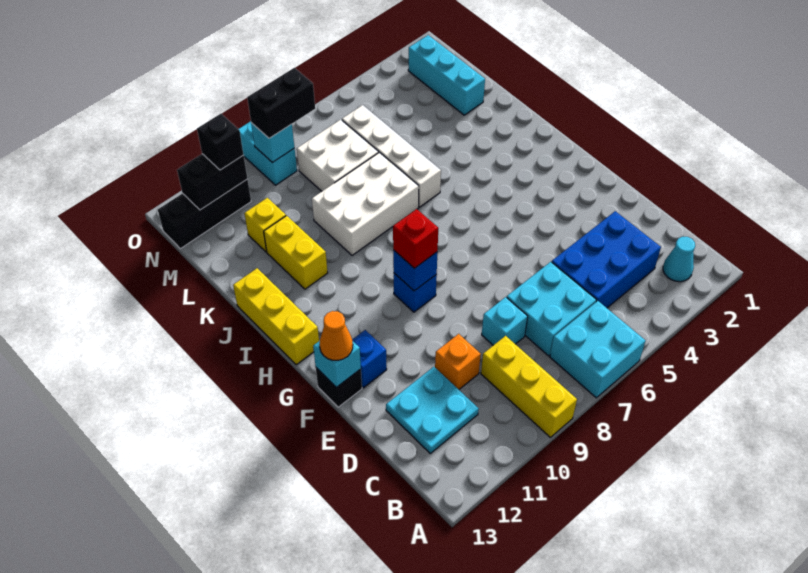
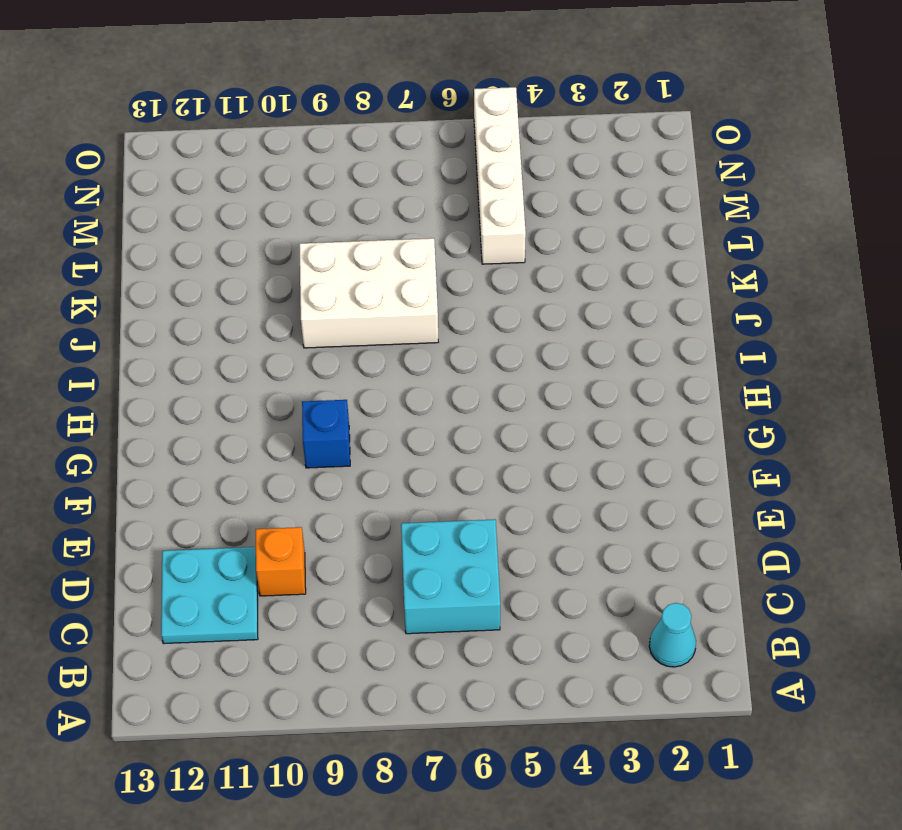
white brick L5:O5 level 1 -> white brick J6:M6 level 1
none -> cyan brick A6:B7 level 1
none -> yellow brick A9:C9 level 1
none -> blue brick C3:D5 level 1

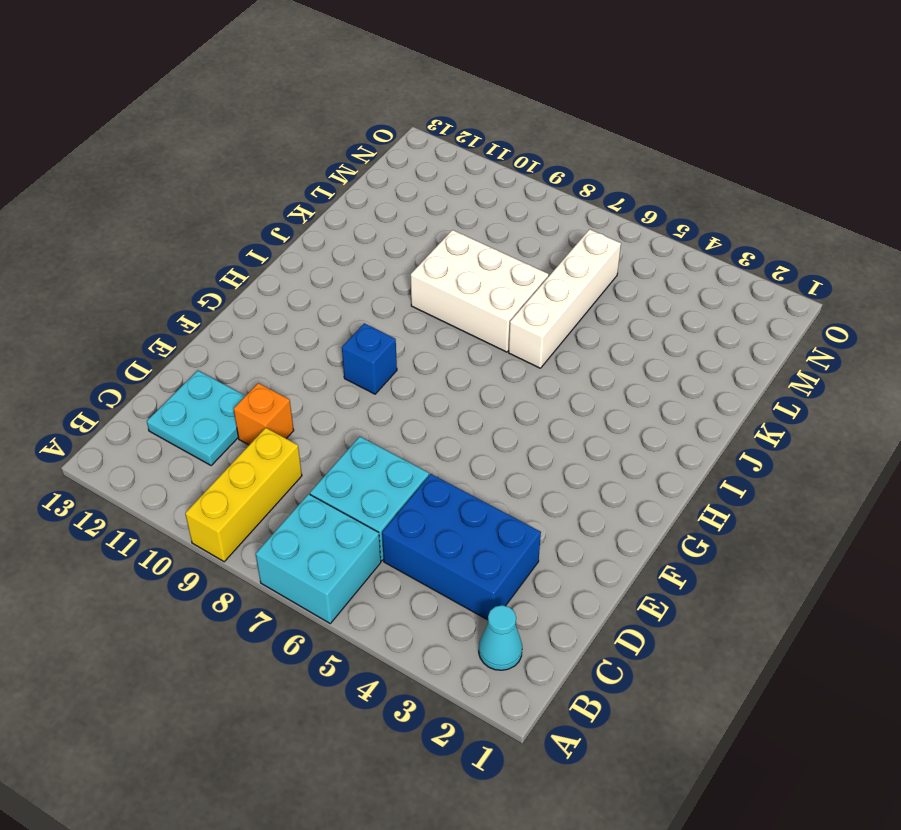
none -> cyan brick D8 level 1
none -> blue brick F12 level 1
none -> black brick F13 level 1

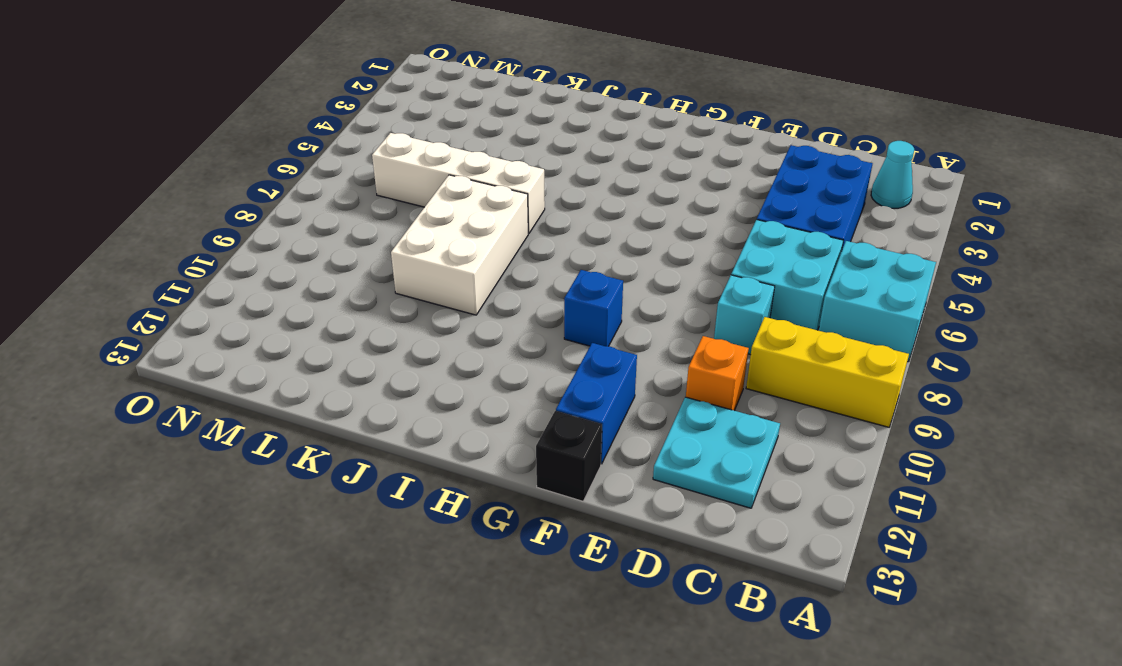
blue brick F11:F12 level 1 -> blue brick F12 level 1
none -> yellow brick H13:J13 level 1
none -> yellow brick J11:K11 level 1
none -> cyan brick L2:N2 level 1

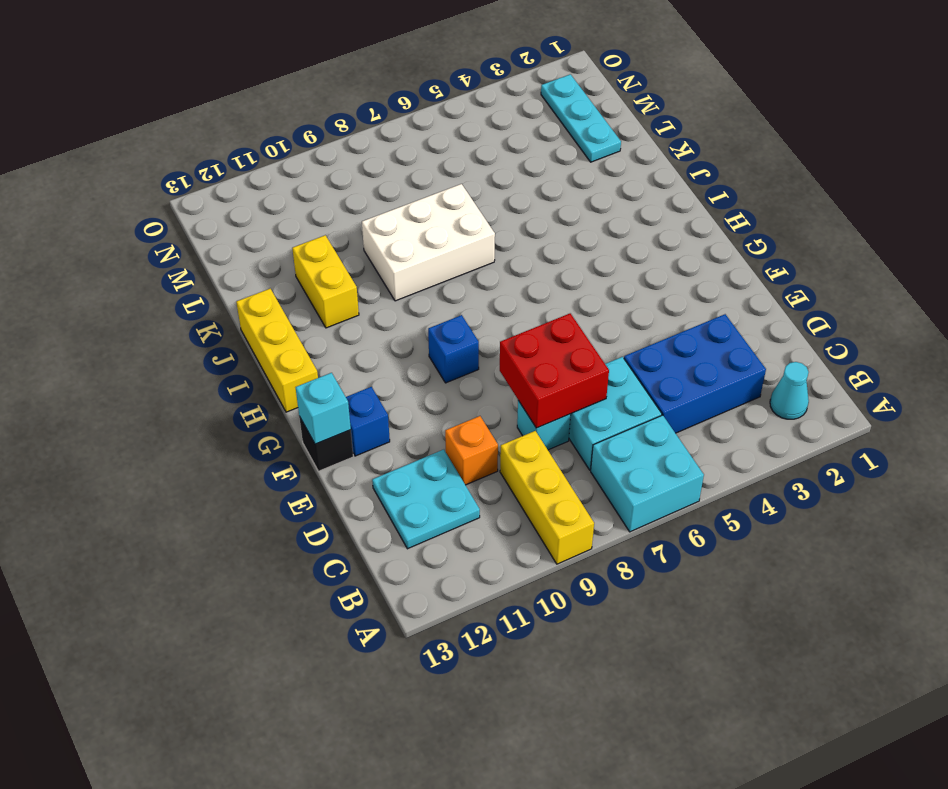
red brick D7:E8 level 2 -> none
cyan plate L2:N2 level 1 -> cyan brick L2:N2 level 1
none -> white brick J6:M6 level 1
none -> white brick L7:M8 level 1
none -> yellow brick L11 level 1

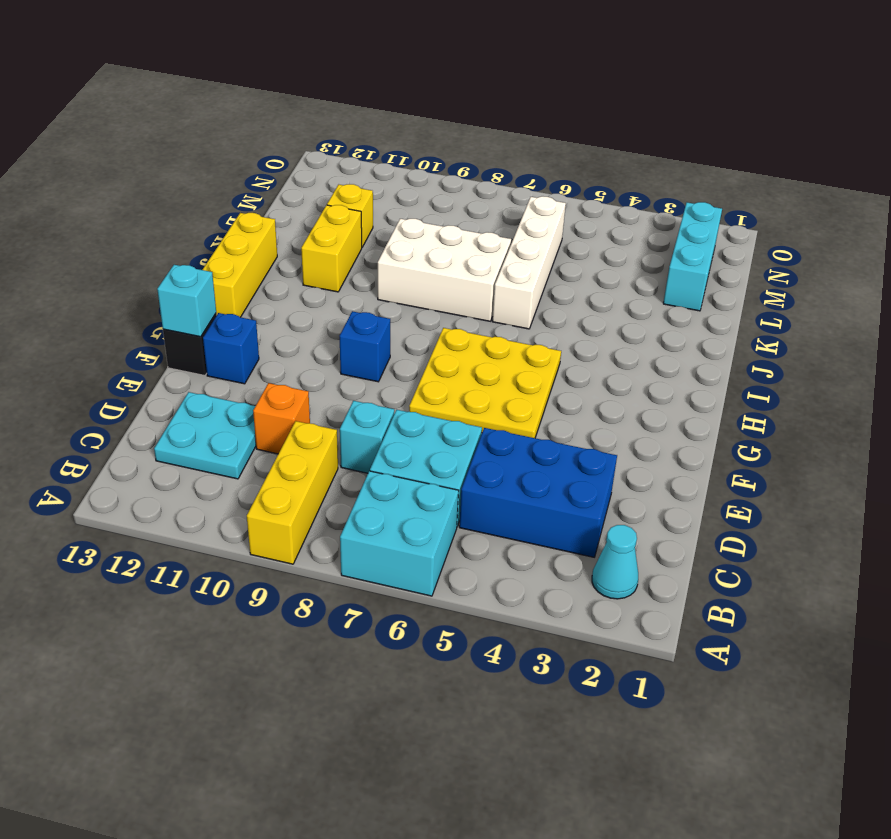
yellow plate F5:H7 level 1 -> none
none -> white brick L7:M8 level 1
none -> cyan brick N9:O9 level 1
none -> black brick N11:N13 level 1

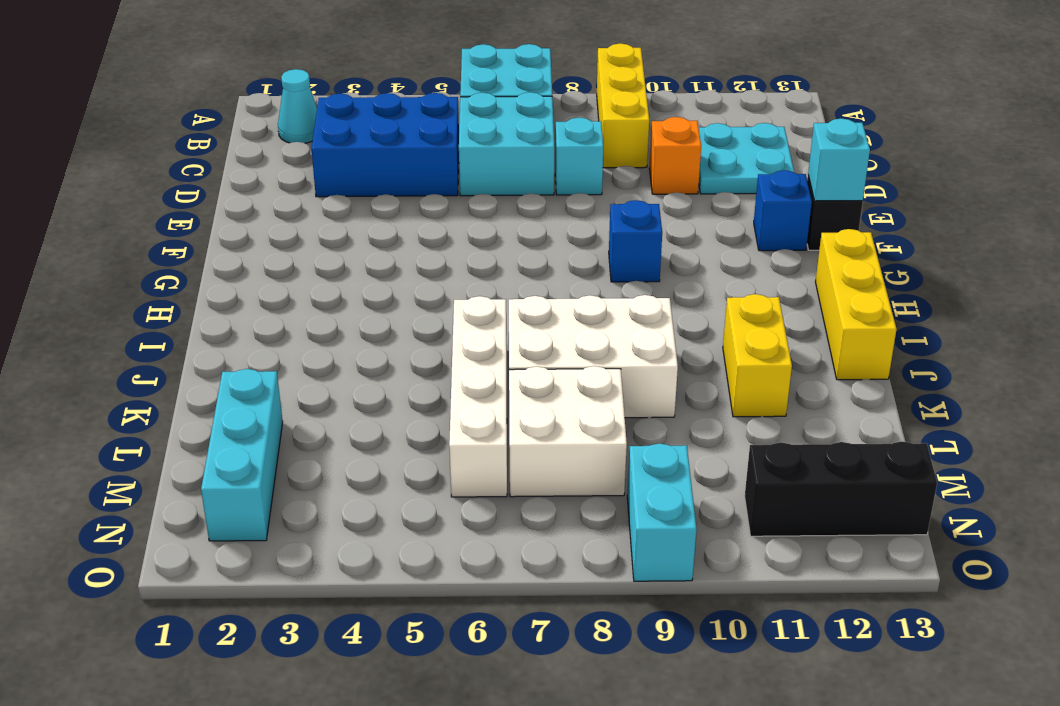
none -> yellow brick L11 level 1
none -> blue brick G9 level 2
none -> cyan brick N9 level 2

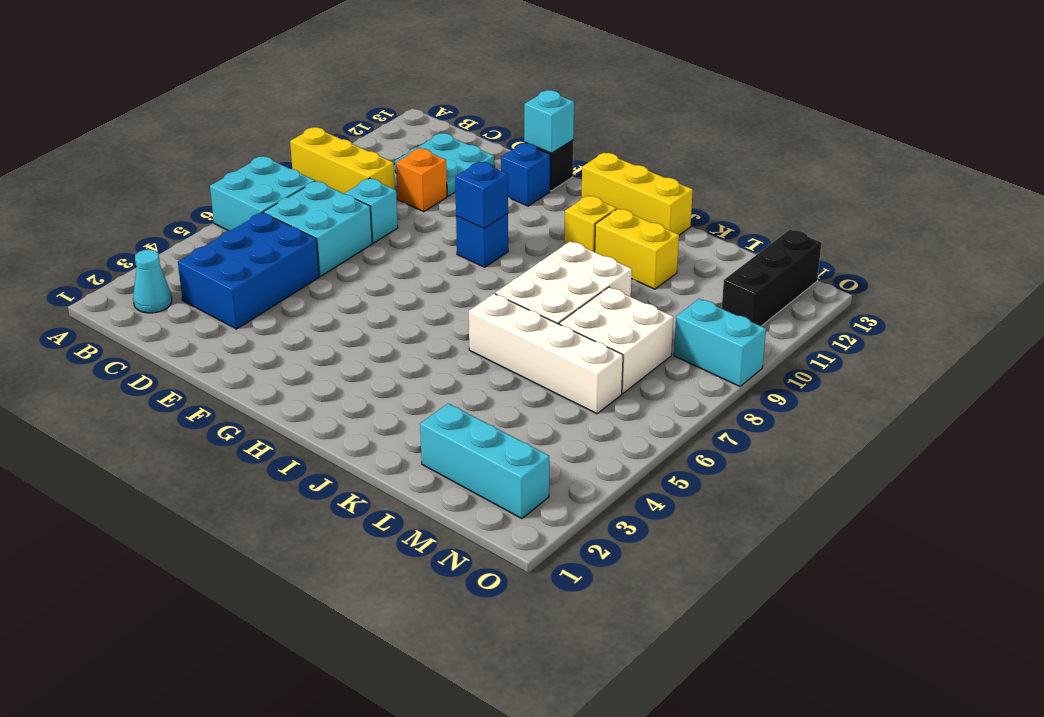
yellow brick I11 level 1 -> yellow brick L11 level 1
none -> cyan brick N9 level 2
none -> black brick N11:N12 level 2
none -> orange cone F13 level 3

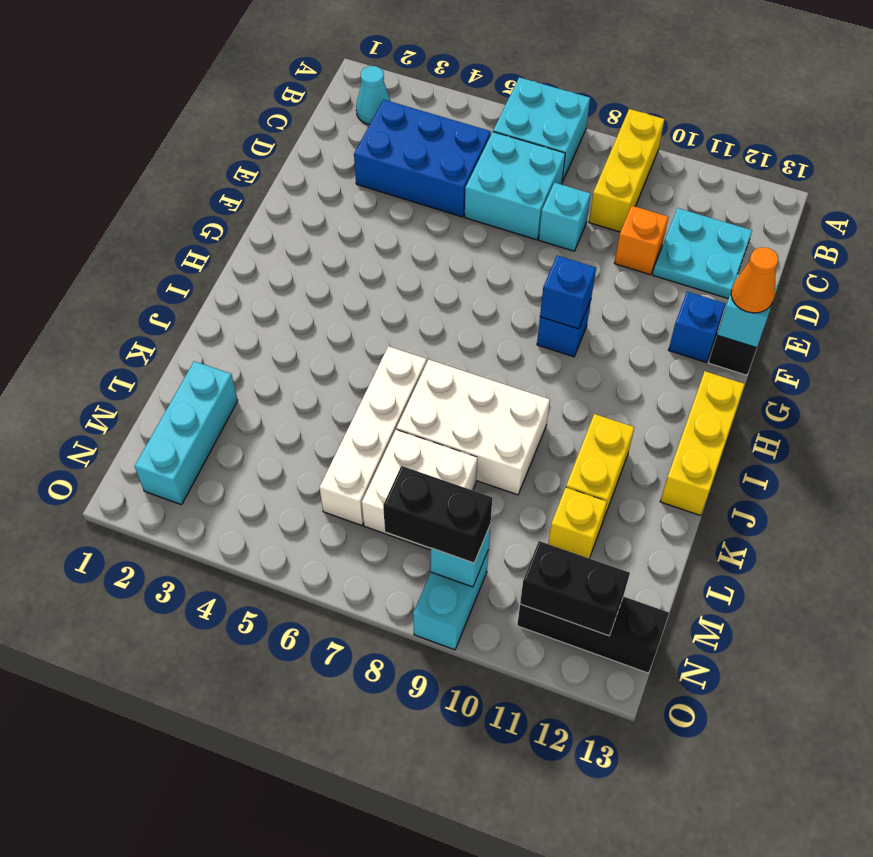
none -> red brick G9 level 3
none -> black brick N11 level 3

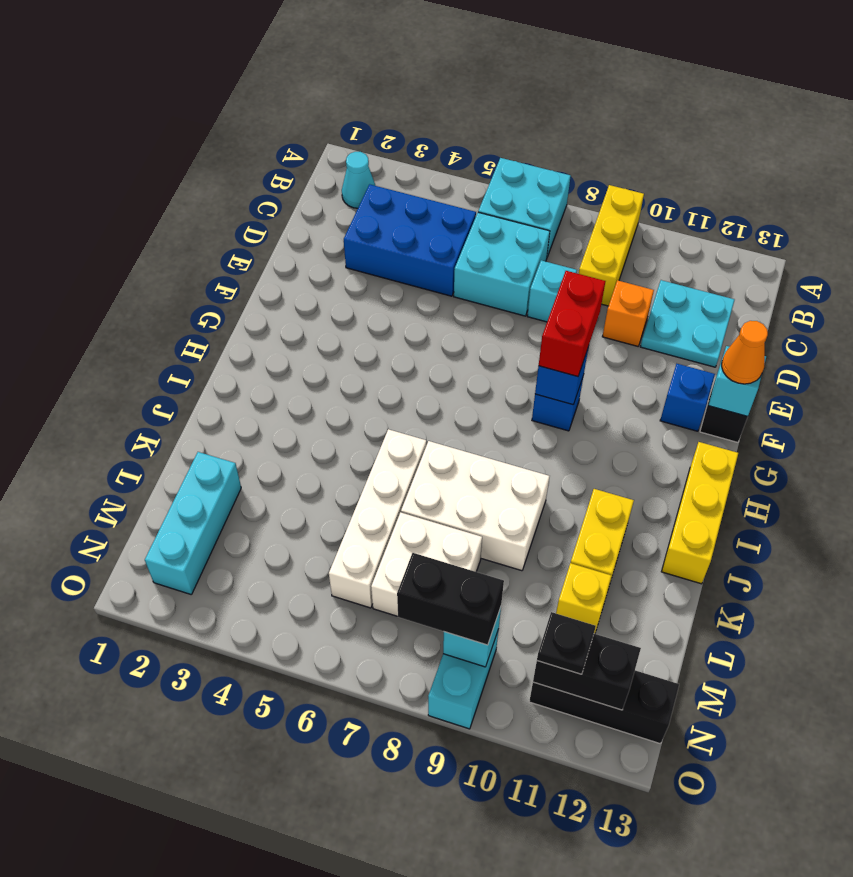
red brick F9:G9 level 3 -> red brick G9 level 3
black plate N11 level 3 -> black brick N11 level 3

